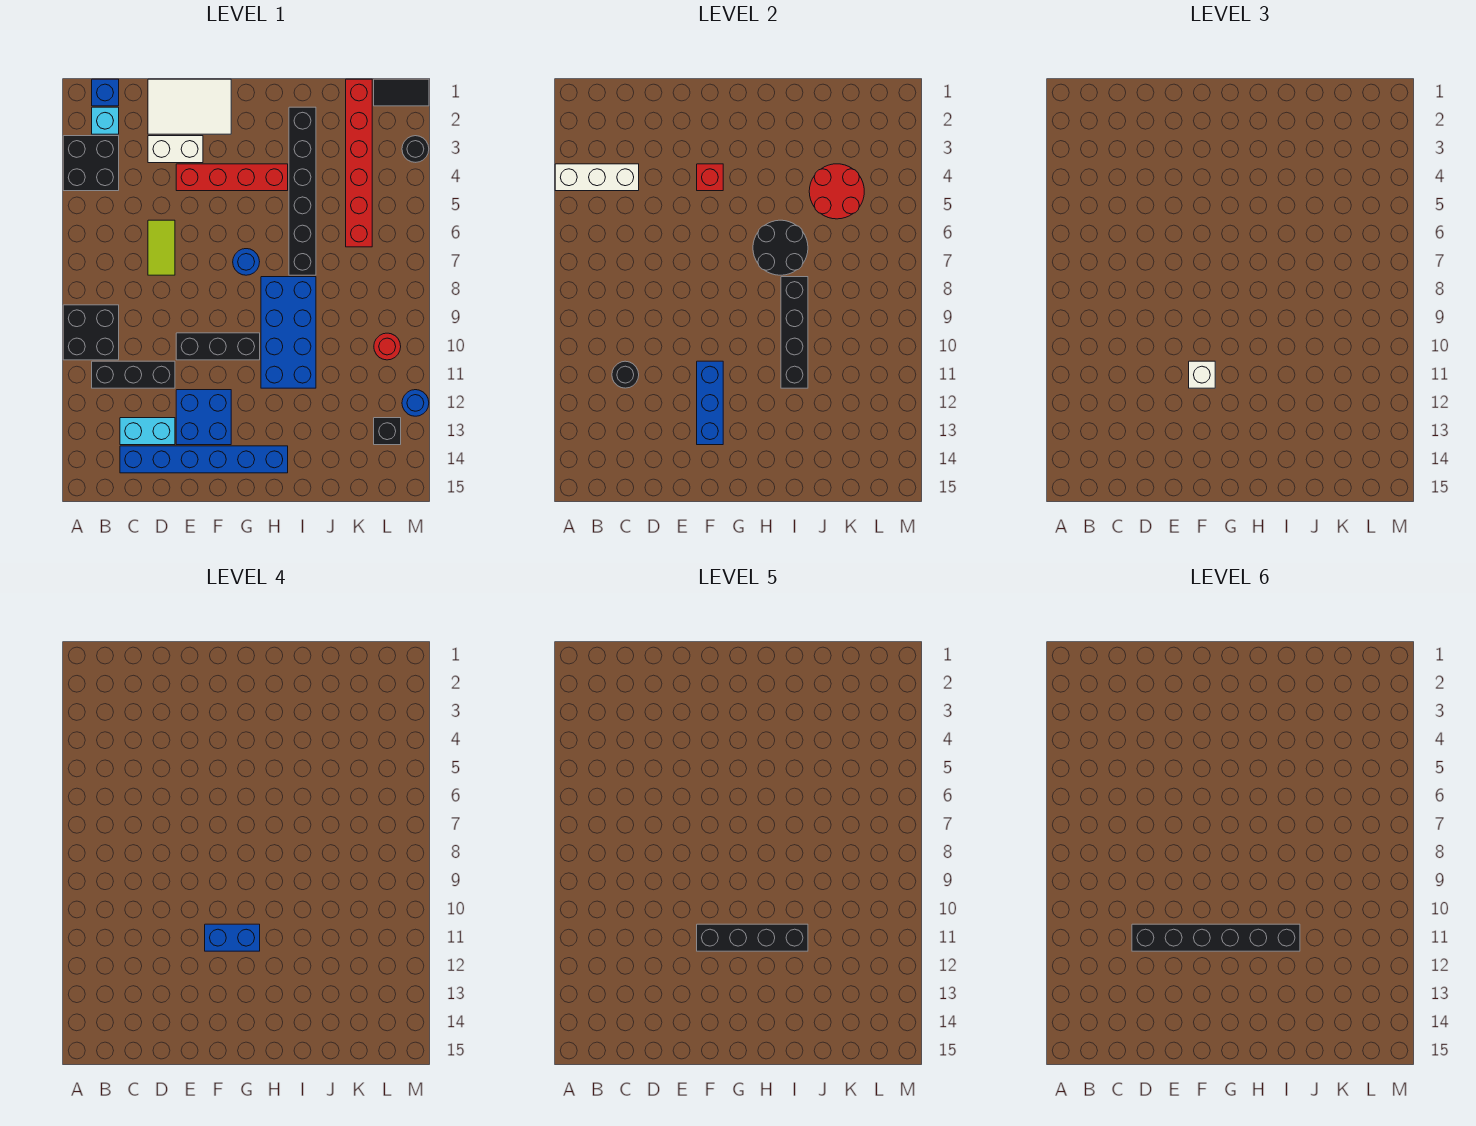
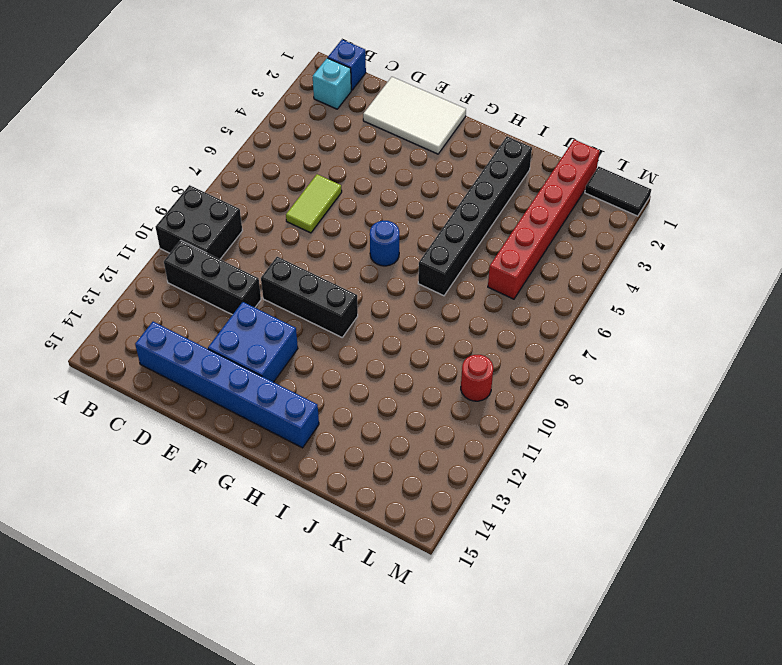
none -> black brick A3:B4 level 1
none -> cyan brick C13:D13 level 1
none -> white brick D3:E3 level 1
none -> red brick E4:H4 level 1

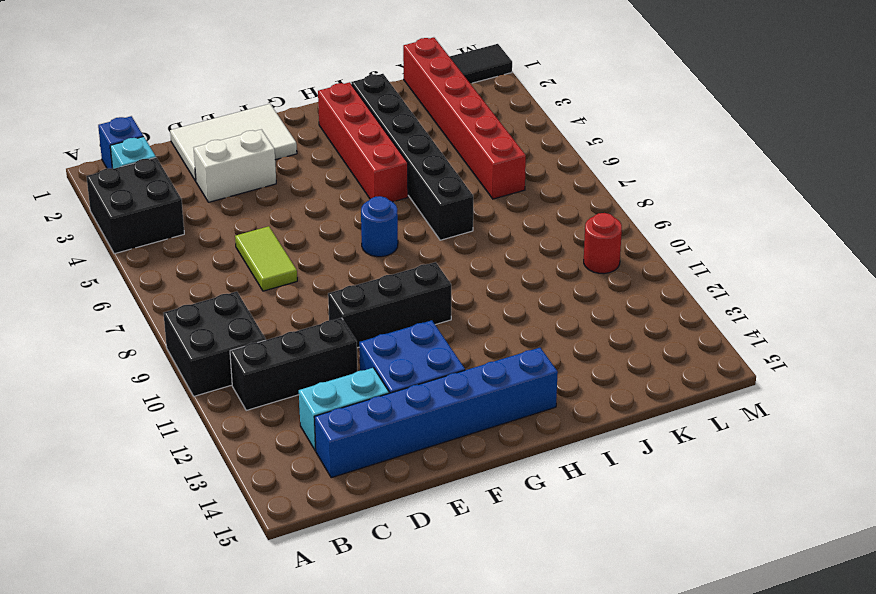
red brick H2:H5 level 1 -> red brick E4:H4 level 1
none -> blue brick H8:I11 level 1
none -> black brick L13 level 1
none -> black round brick M3 level 1
none -> blue round brick M12 level 1

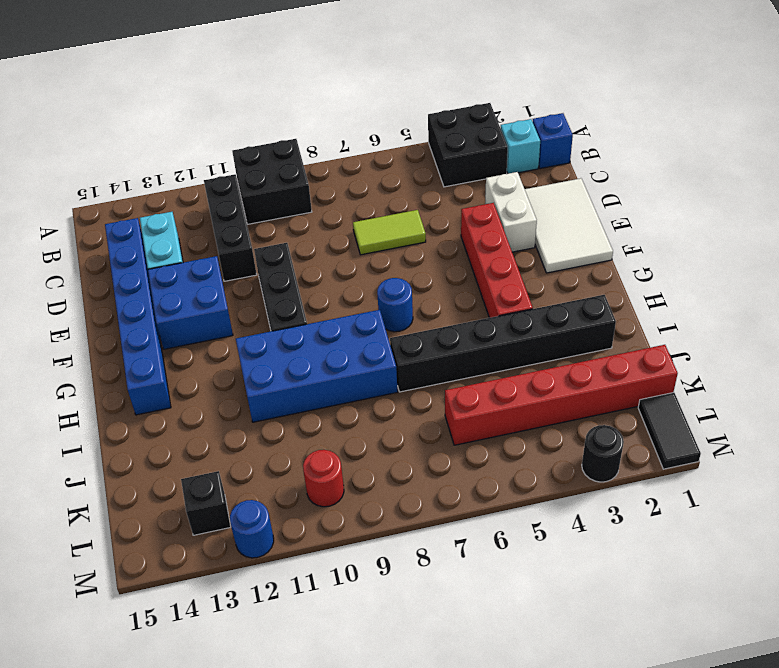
none -> white brick A4:C4 level 2
none -> black round brick C11 level 2
none -> red brick F4 level 2
none -> blue brick F11:F13 level 2

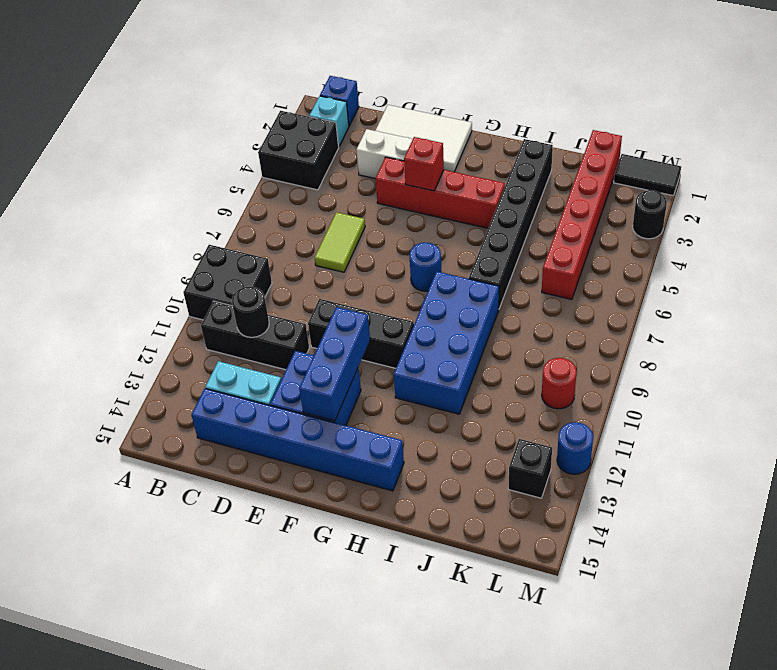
none -> white brick A4:C4 level 2
none -> black round brick H6:I7 level 2
none -> black brick I8:I11 level 2
none -> red round brick J4:K5 level 2

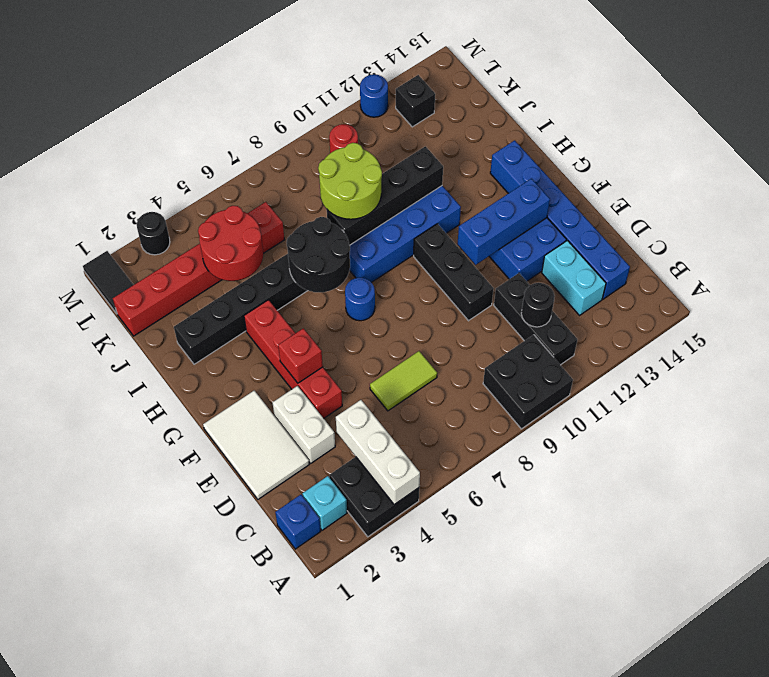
lime round brick I8:J9 level 3 -> none
none -> white brick F11 level 3
none -> blue brick F11:G11 level 4
none -> black brick F11:I11 level 5
none -> black brick D11:I11 level 6

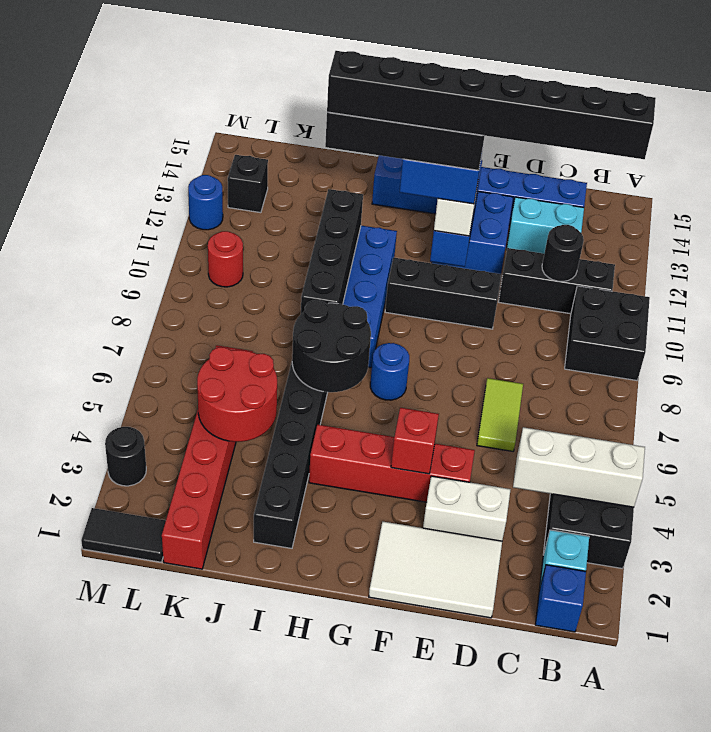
black brick B11:I11 level 6 -> black brick D11:I11 level 6

